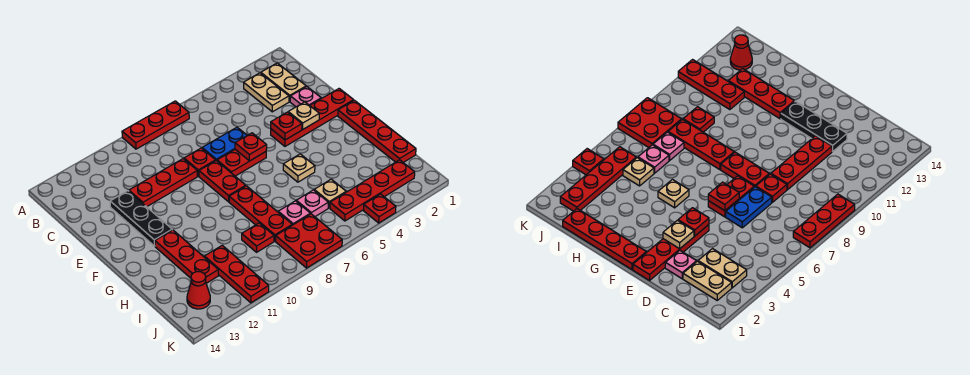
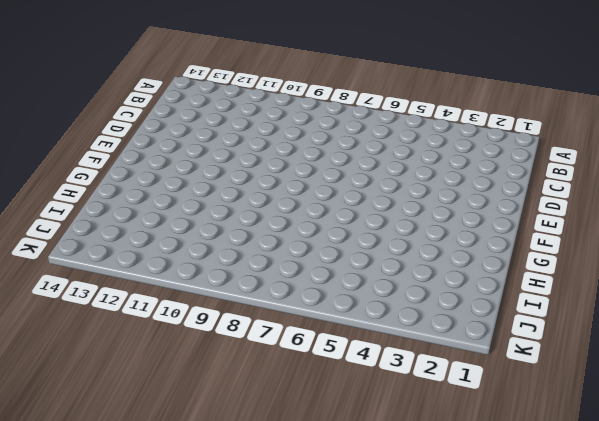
none -> red plate A7:A9 level 1
none -> tan plate B2:C2 level 1
none -> tan plate B3:C3 level 1

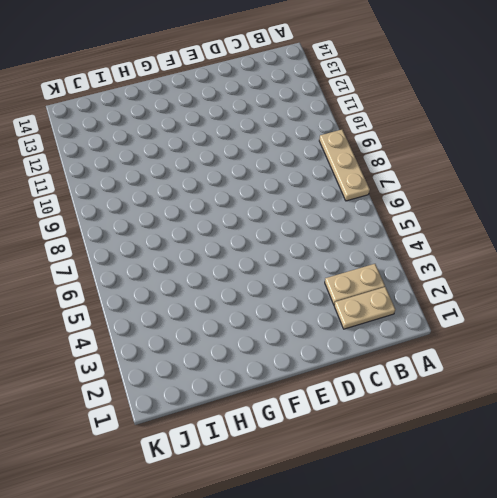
tan plate A7:A9 level 1 -> red plate A7:A9 level 1
none -> pink plate D2 level 1
none -> blue plate D6:D7 level 1
none -> red plate D8 level 1

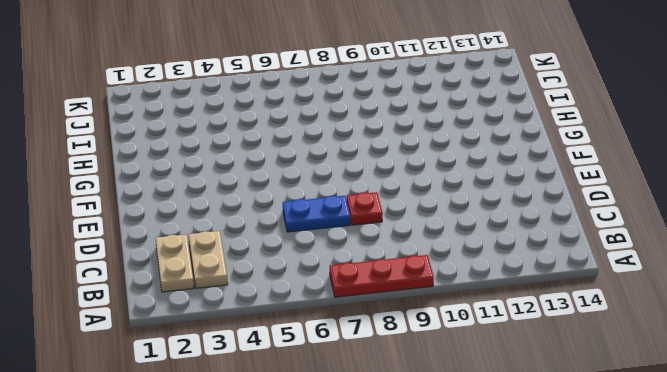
none -> pink plate D2 level 1
none -> red plate D9:D11 level 1
none -> black plate D12:F12 level 1

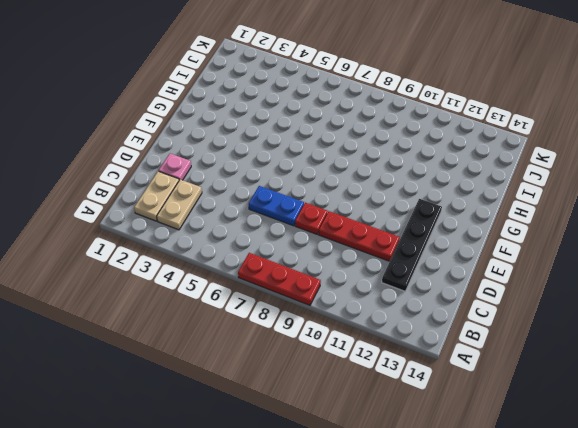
black plate C12:F12 level 1 -> black plate D12:F12 level 1
none -> red plate E1:E4 level 1
none -> red plate E6:E7 level 1
none -> red plate E8:F8 level 1

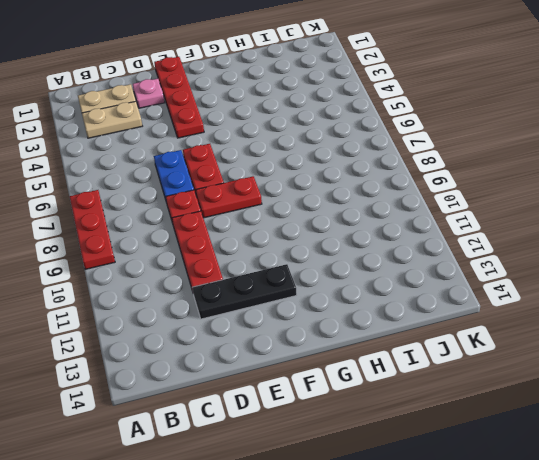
none -> red plate F1:I1 level 1
none -> tan plate G5 level 1
none -> red plate G8:I8 level 1

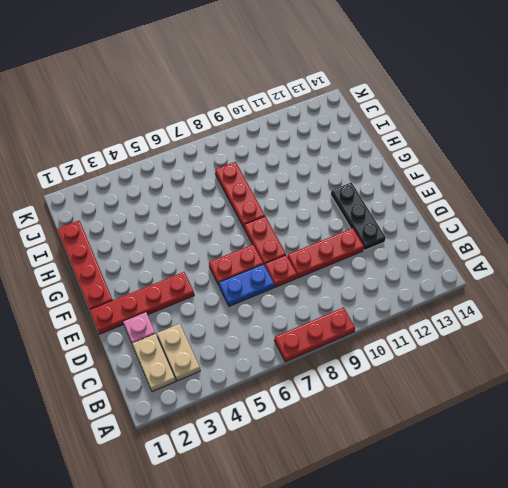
none -> tan plate G5 level 1
none -> red plate G12:I12 level 1
none -> tan plate I5 level 1

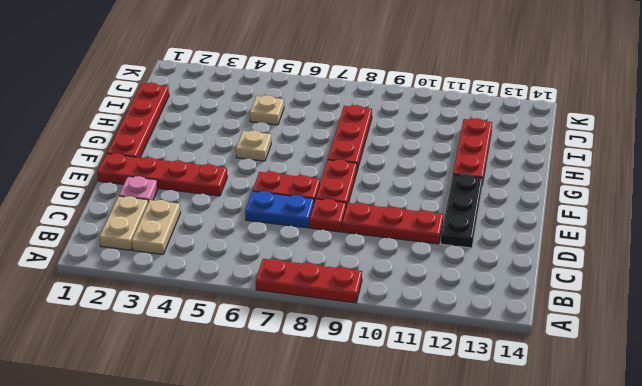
none -> pink plate I6 level 1
none -> pink plate I7 level 1
none -> red plate I9 level 1

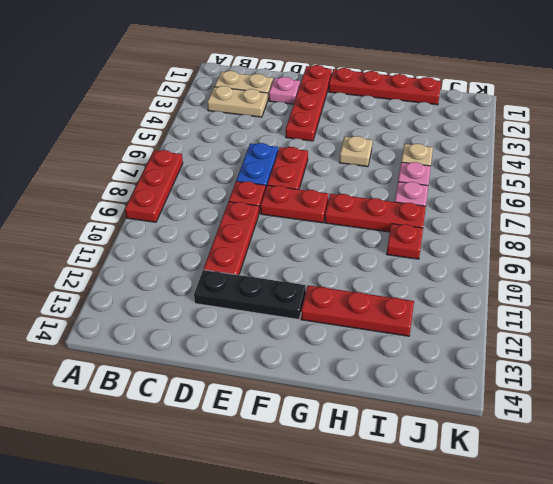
none -> red plate I11:K11 level 1
none -> red plate J2:J5 level 1
none -> red plate J7:K8 level 1

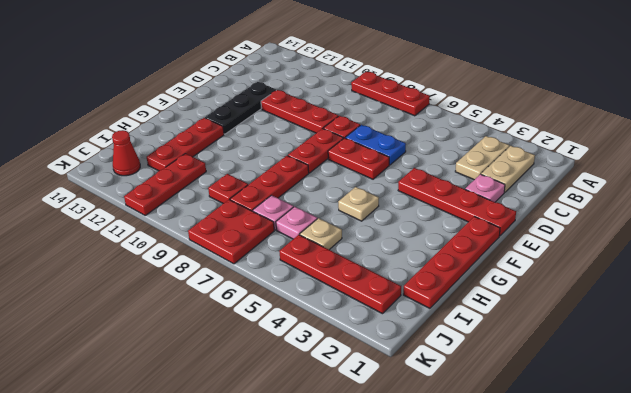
none -> red plate K4 level 1
none -> tan plate E3 level 2
none -> red plate E4 level 2

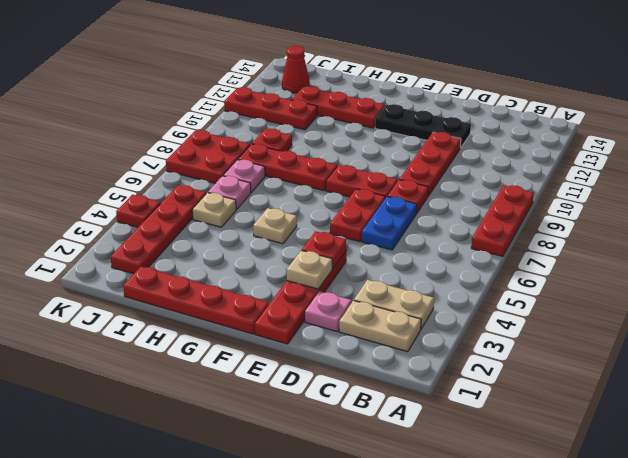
none -> red plate E6 level 2

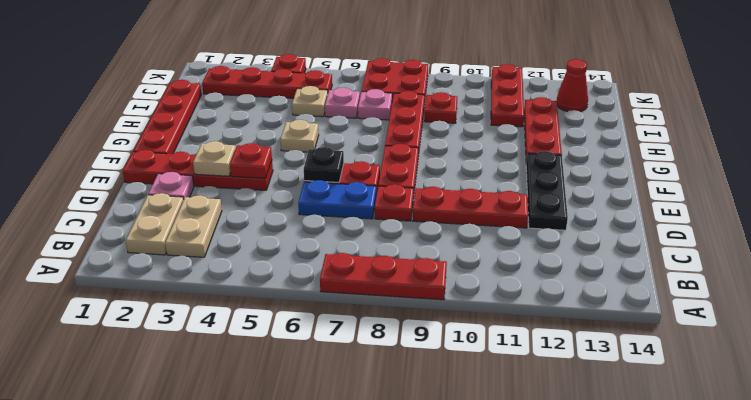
black plate E6 level 2 -> red plate E6 level 2

